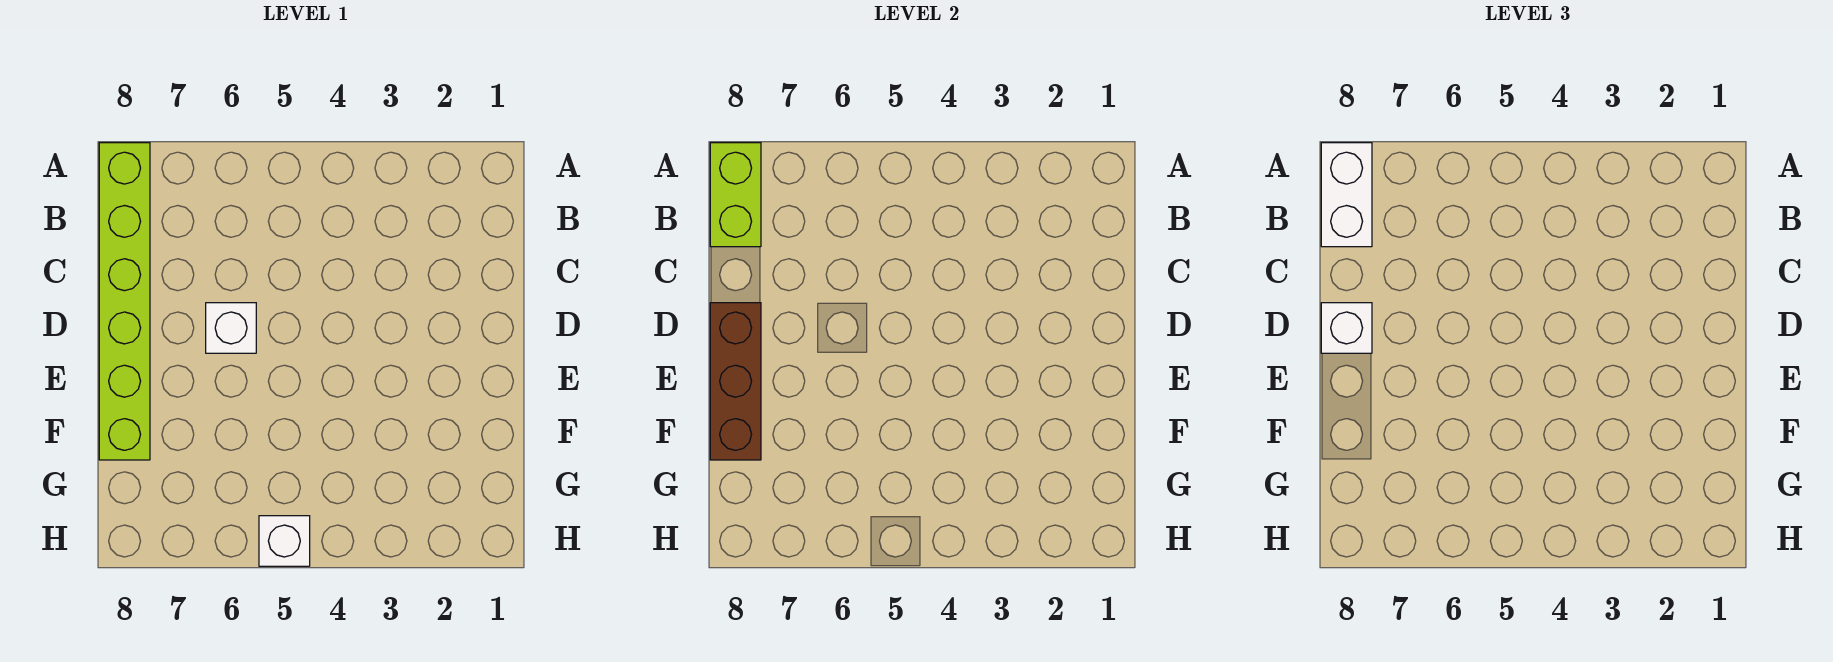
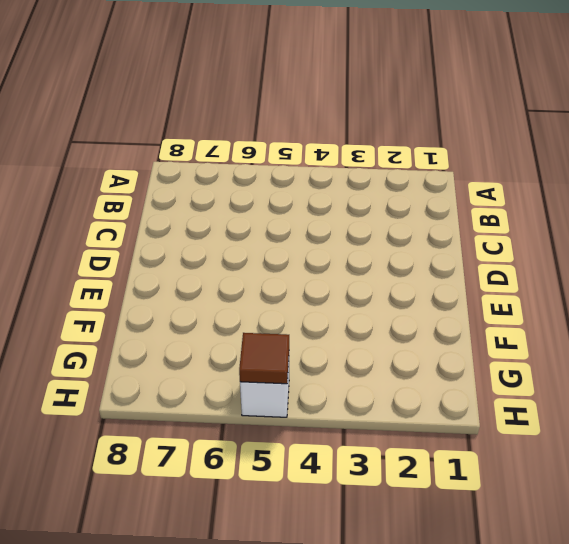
brown tile H5 level 2 -> none
none -> lime brick A8:F8 level 1
none -> white brick D6 level 1

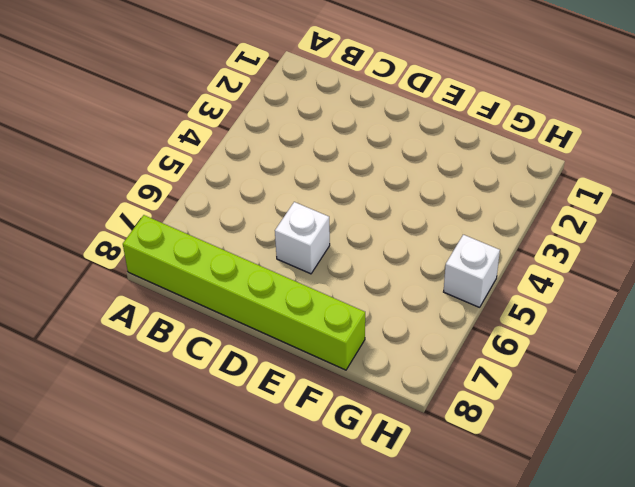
none -> lime brick A8:B8 level 2
none -> brown brick D8:F8 level 2

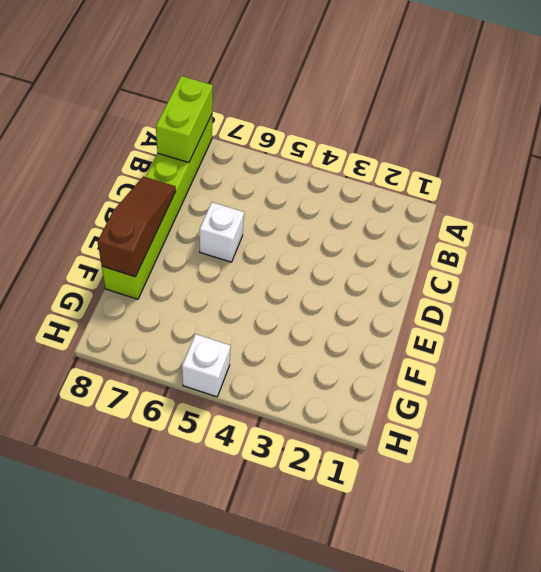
brown slope D8:F8 level 2 top F -> brown brick D8:F8 level 2
none -> white brick A8:B8 level 3
none -> white brick D8 level 3

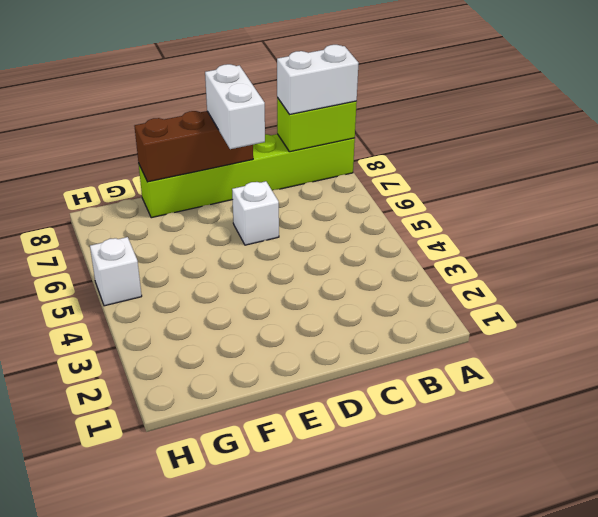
white brick D7:D8 level 3 -> white brick D8 level 3

